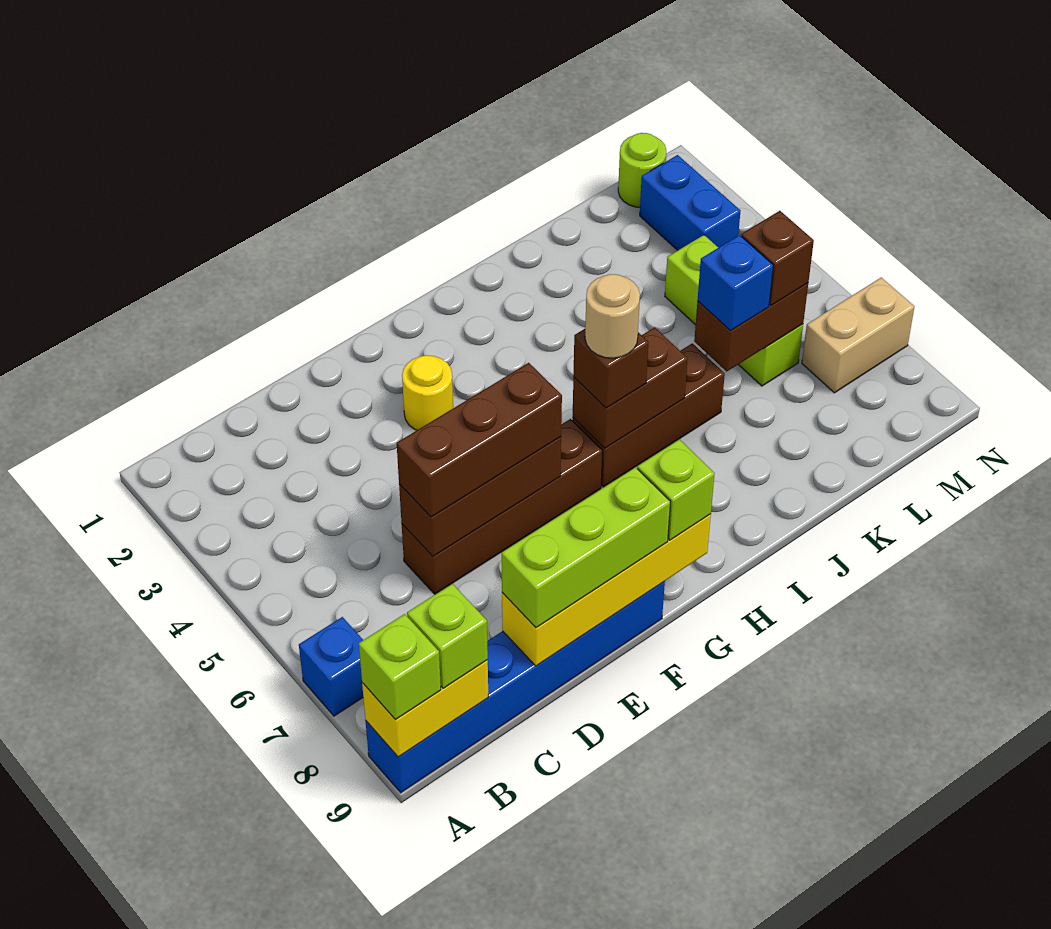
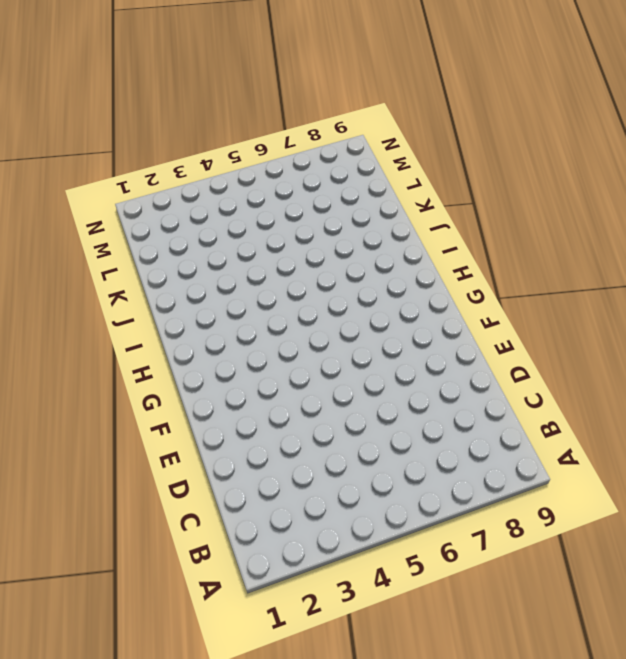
none -> blue brick A7 level 1
none -> blue brick A9:F9 level 1
none -> brown brick D6:G6 level 1

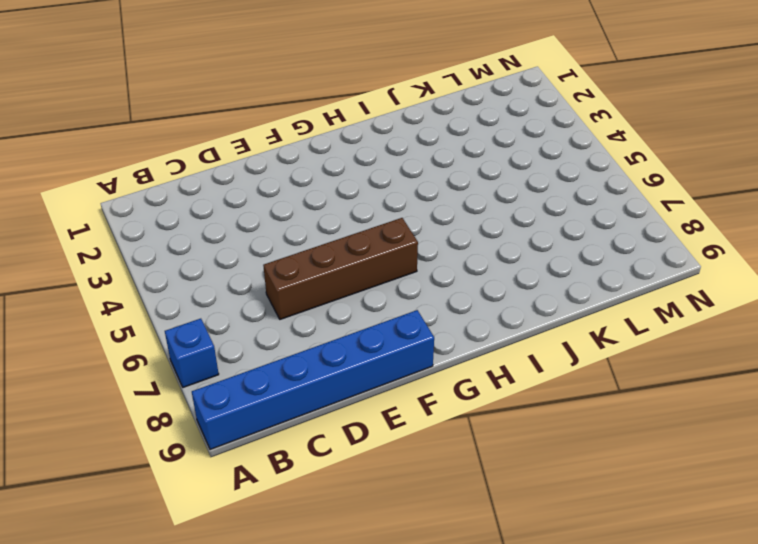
none -> yellow round brick F3 level 1
none -> brown brick H6:J6 level 1
none -> lime brick L4:L6 level 1

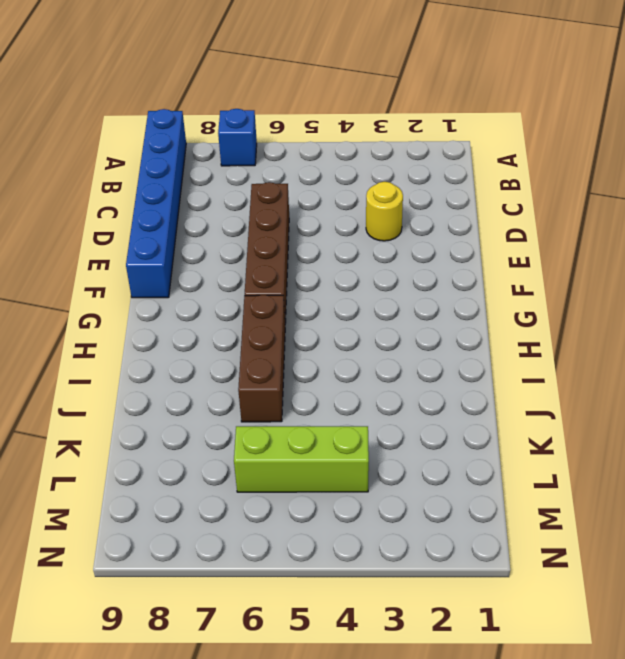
yellow round brick D3 level 1 -> yellow round brick F3 level 1
none -> lime round brick M1 level 1
none -> blue brick M2:M3 level 1
none -> tan brick M7:N7 level 1

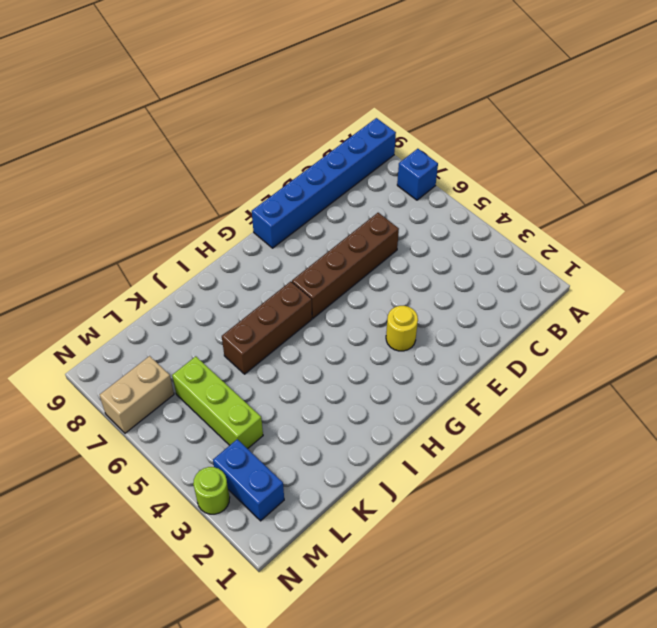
lime round brick N3 level 1 -> lime round brick M1 level 1
none -> yellow brick A9:B9 level 2
none -> brown brick D6:F6 level 2
none -> yellow brick D9:G9 level 2

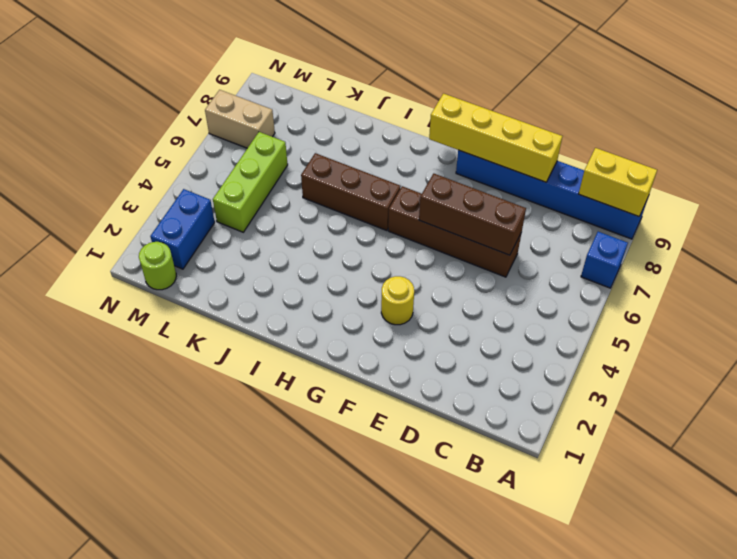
none -> brown brick H6:I6 level 2
none -> brown brick K6:L6 level 2
none -> lime brick A9 level 3

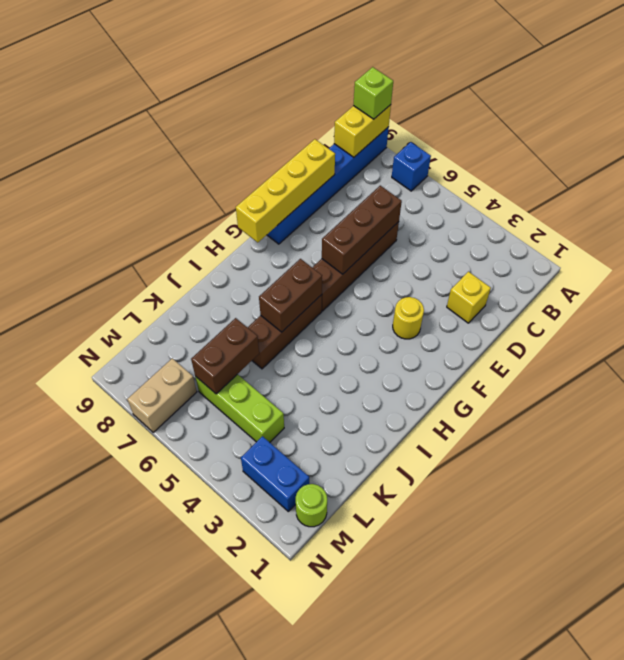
yellow brick D2 level 1 -> none
none -> lime brick B9 level 3
none -> brown brick D6:F6 level 3
none -> lime brick D9:F9 level 3

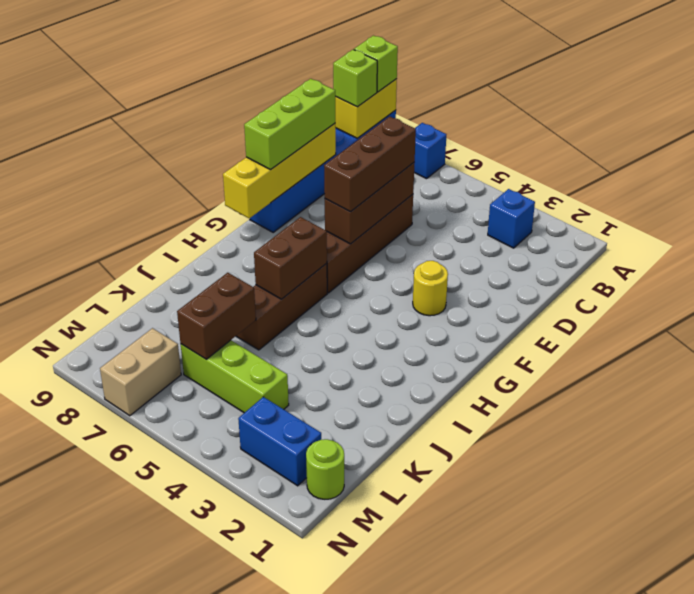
blue brick B3 level 1 -> blue brick K6 level 3
none -> lime brick G9 level 3
none -> brown brick H6 level 3
none -> brown brick L6 level 3

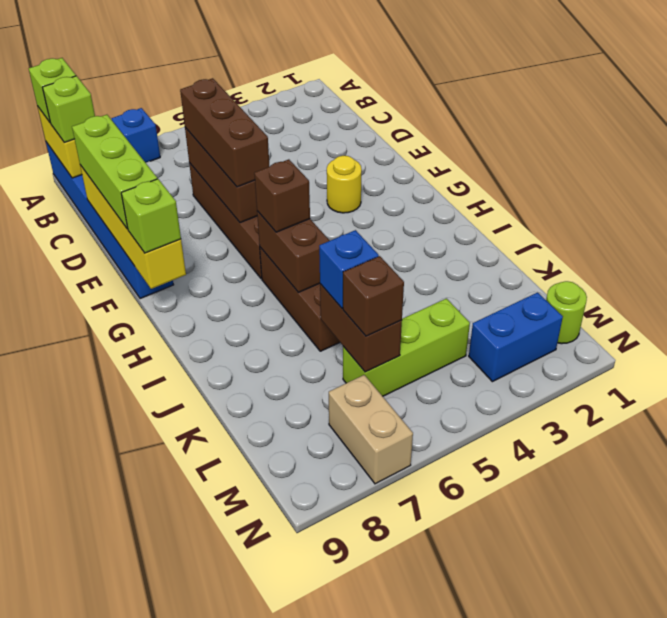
none -> tan round brick H6 level 4

